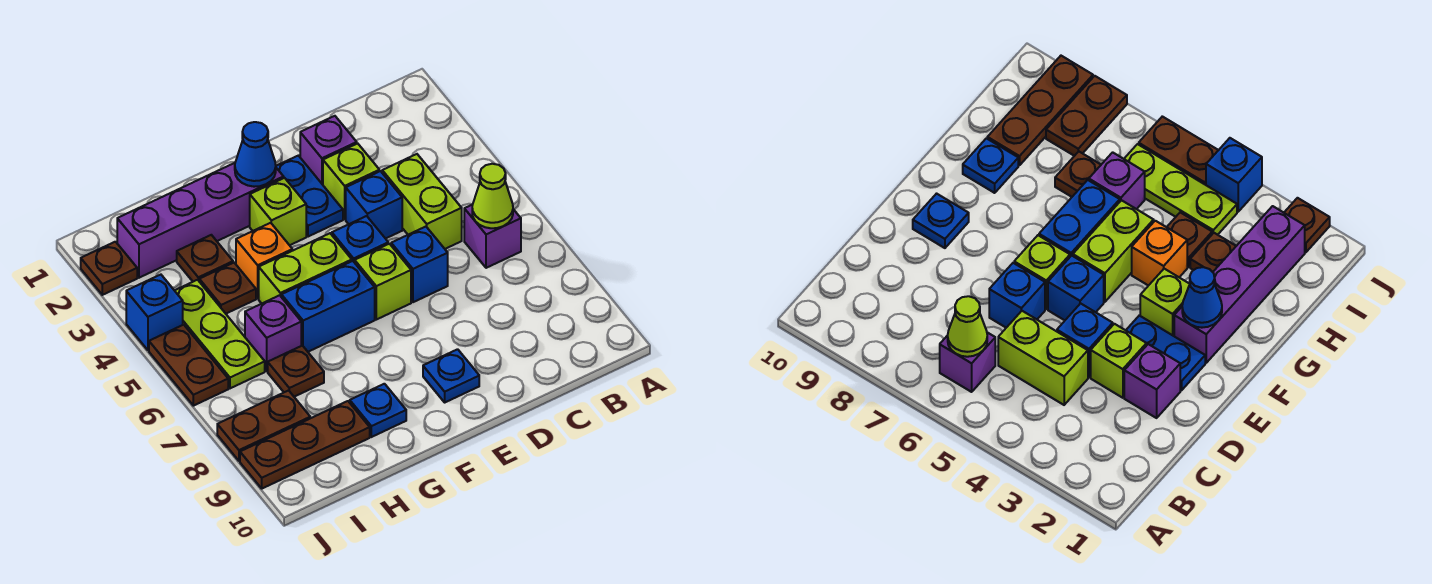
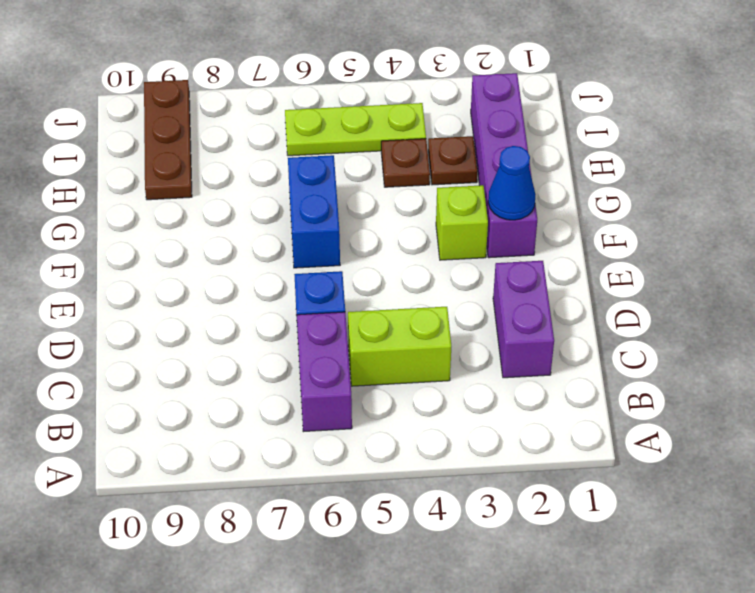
purple brick B6:C6 level 1 -> purple brick B6 level 1
purple brick C2:D2 level 1 -> purple brick D2 level 1
none -> lime brick D3 level 1
none -> blue brick D4 level 1
none -> blue plate E2:E3 level 1

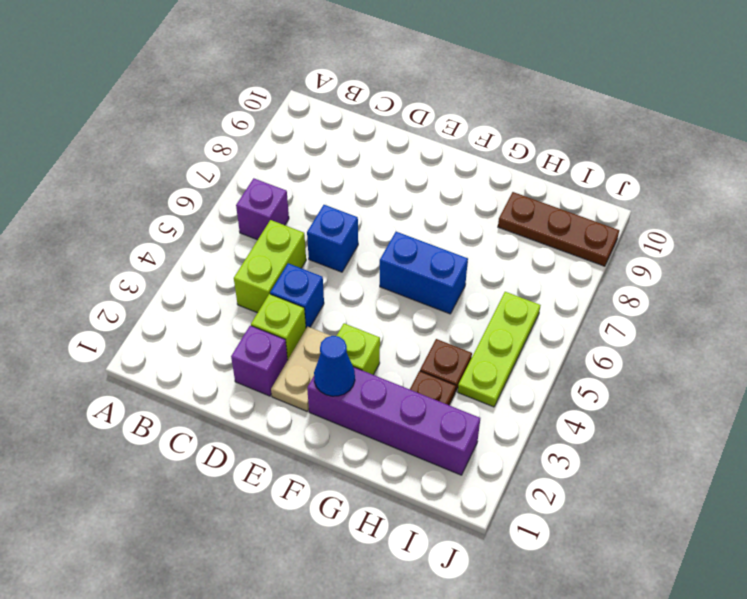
tan plate E2:E3 level 1 -> blue plate E2:E3 level 1
none -> blue brick E5 level 1
none -> lime brick E6 level 1
none -> blue plate E9 level 1

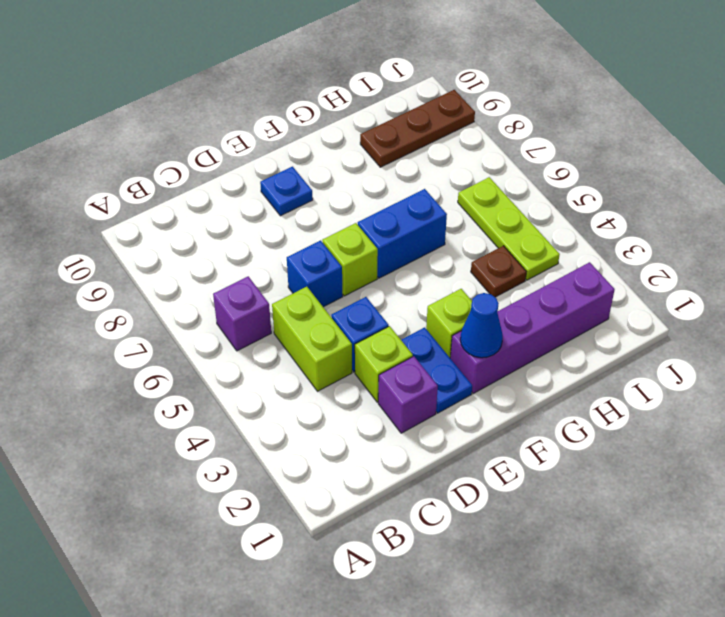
none -> blue brick E5 level 1
none -> lime brick F5:G5 level 1
none -> orange brick G4 level 1

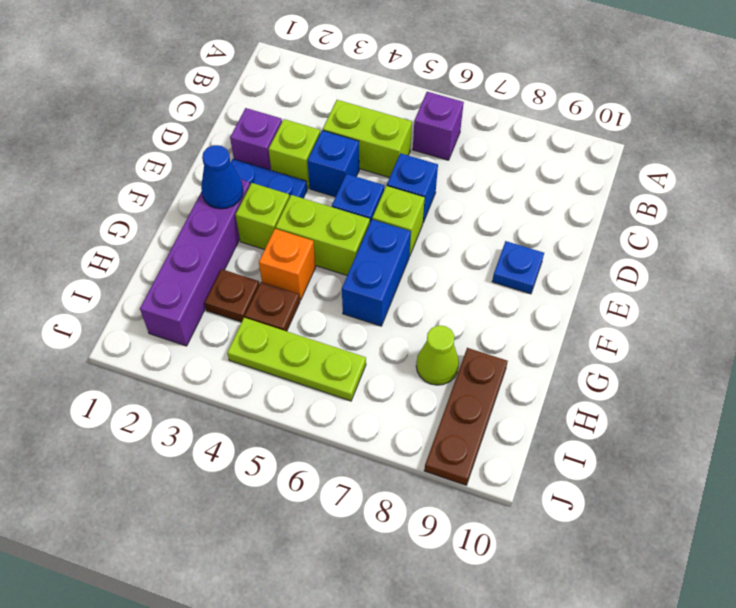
lime brick F4:F5 level 1 -> lime brick F5:G5 level 1
lime cone H8 level 1 -> lime cone B6 level 2
none -> blue plate G9 level 1
none -> purple brick H6 level 1
none -> brown plate H7 level 1

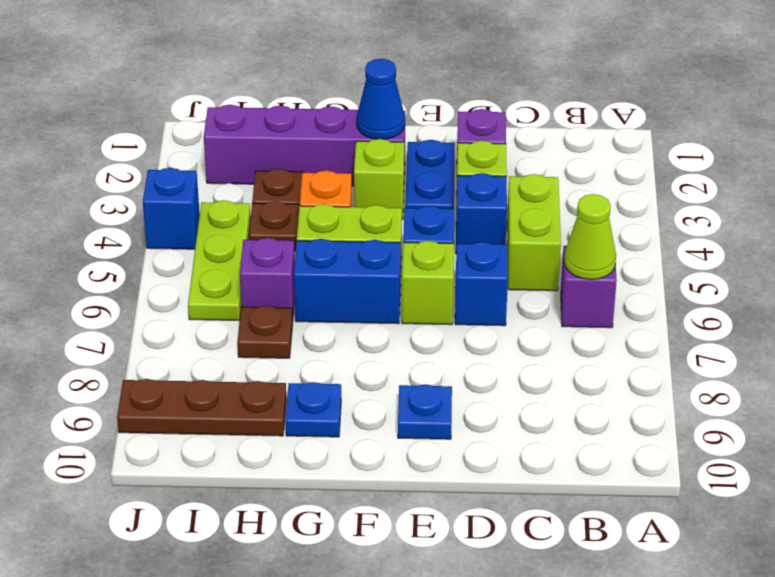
none -> brown plate I8:J8 level 1
none -> brown plate J2 level 1
none -> brown plate J5:J6 level 1

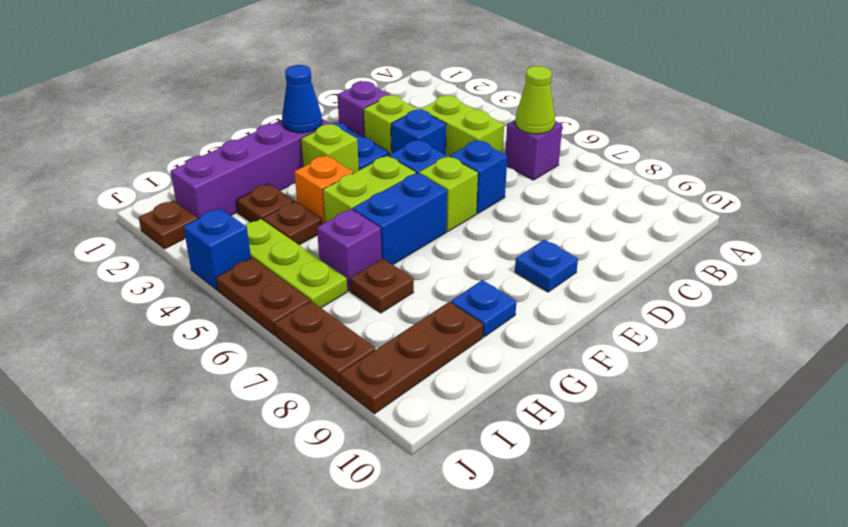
brown plate J7:J8 level 1 -> brown plate I8:J8 level 1

